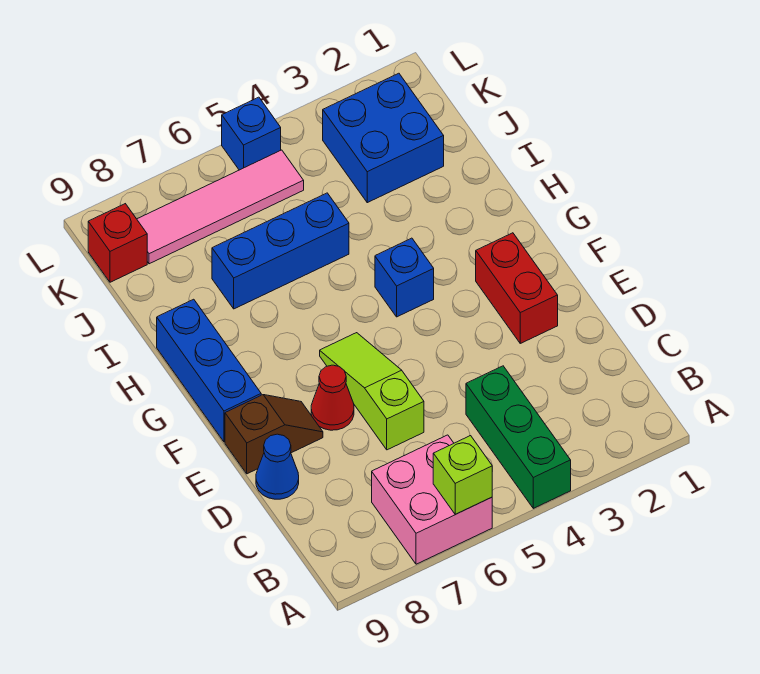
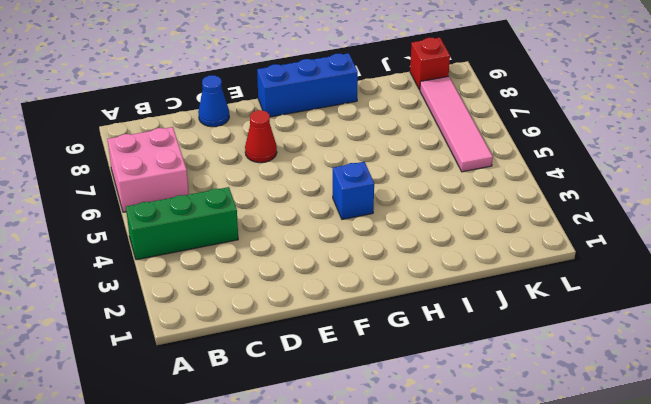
none -> lime slope D6:F6 level 1 top D
none -> red brick E2:F2 level 1
none -> brown slope E8:E9 level 1 top 9

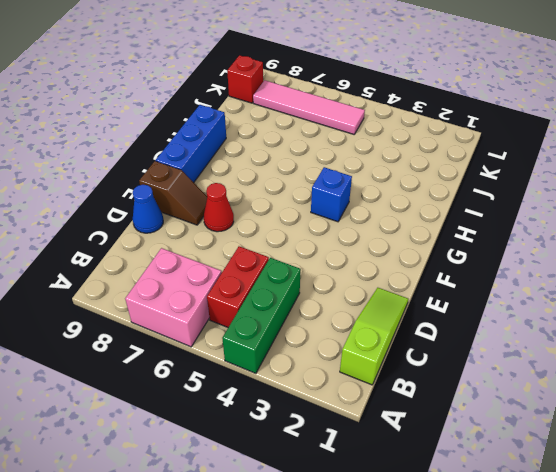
lime slope B1:D1 level 1 top B -> lime slope D6:F6 level 1 top D
red brick B5:C5 level 1 -> red brick E2:F2 level 1
none -> blue brick I5:I7 level 1
none -> blue brick J2:K3 level 1
none -> blue brick L5 level 1

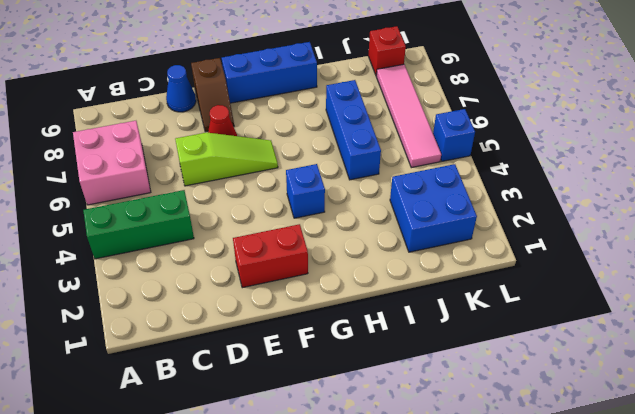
none -> lime brick A6 level 2

